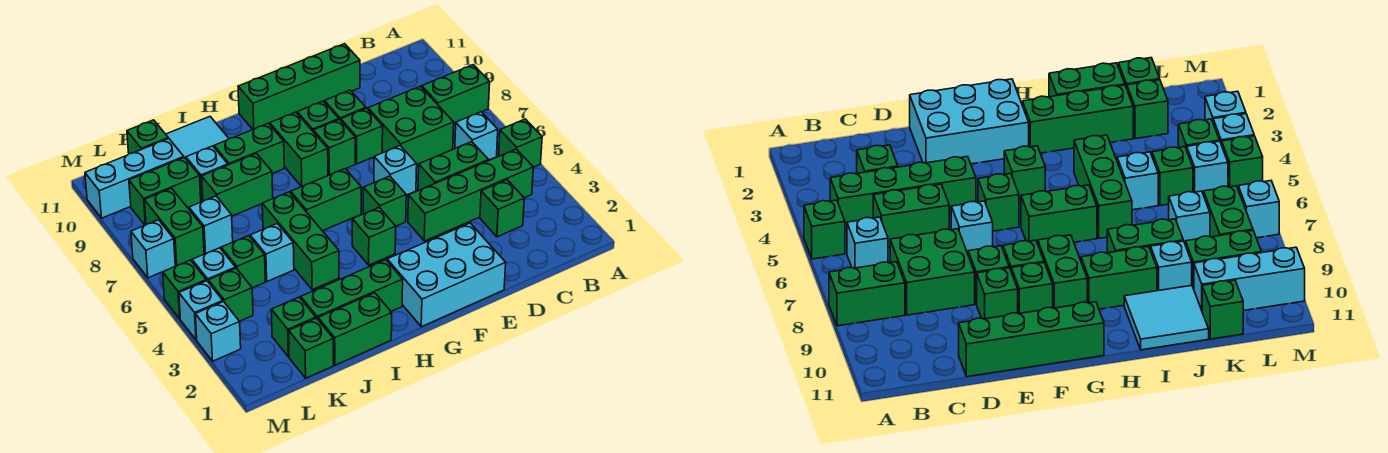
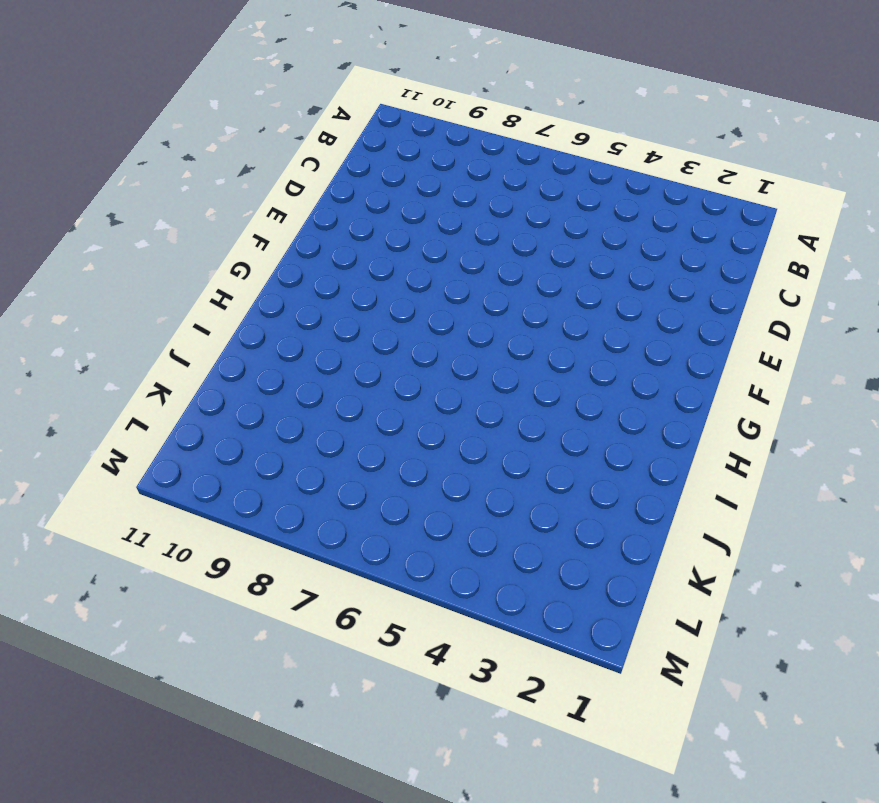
none -> green brick A5 level 1
none -> green brick A8:B8 level 1
none -> green brick B4:E4 level 1
none -> cyan brick B6 level 1

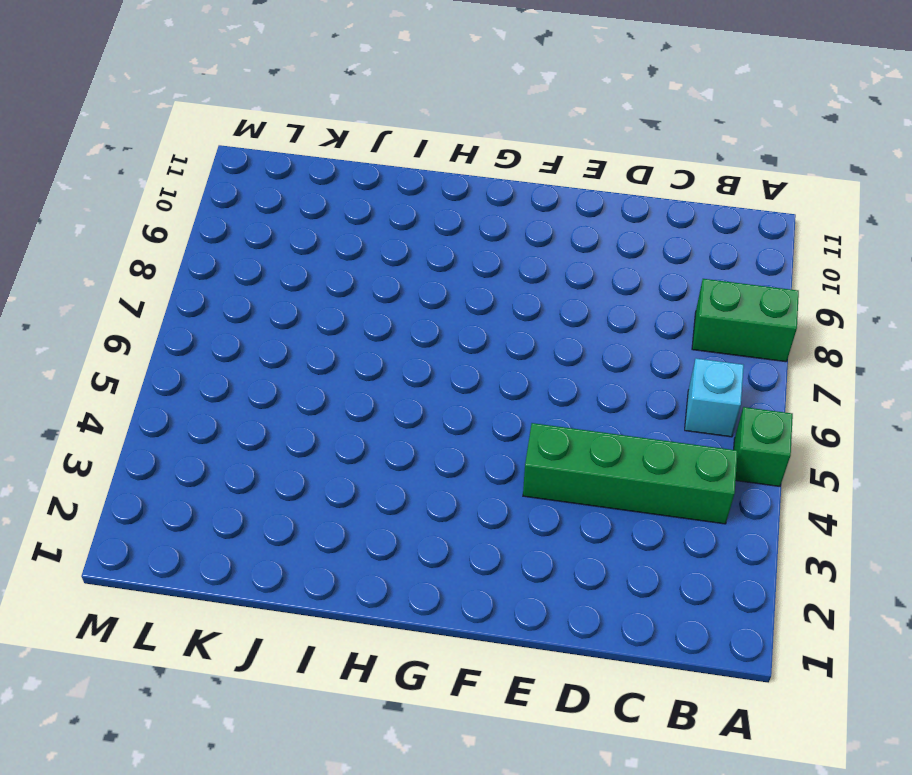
none -> green brick C3 level 1
none -> green brick C5:D5 level 1
none -> green brick C7:D8 level 1
none -> green brick D11:G11 level 1

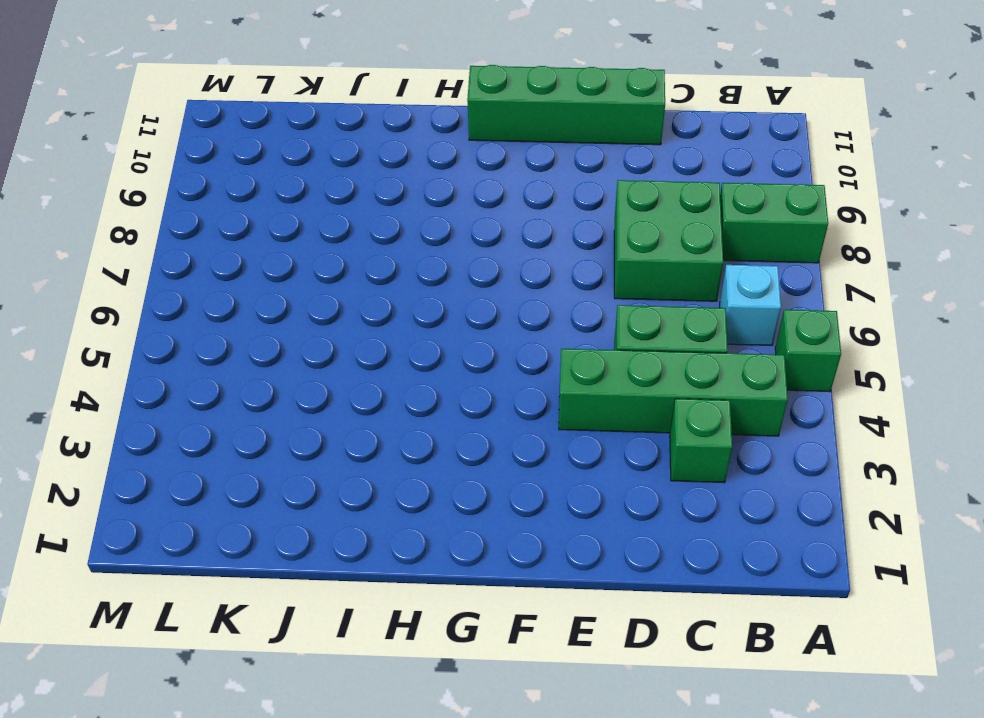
none -> cyan brick E1:G2 level 1
none -> cyan brick E6 level 1
none -> green brick E8 level 1
none -> green brick E9 level 1

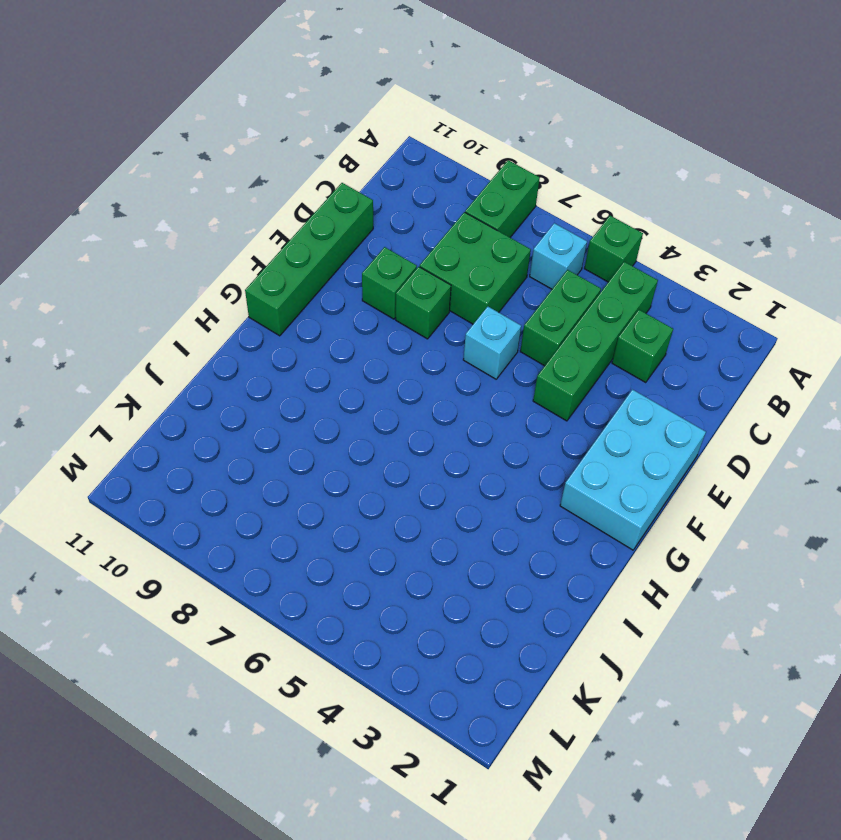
none -> green brick F5 level 1
none -> green brick F8 level 1
none -> green brick F9 level 1
none -> green brick G4 level 1

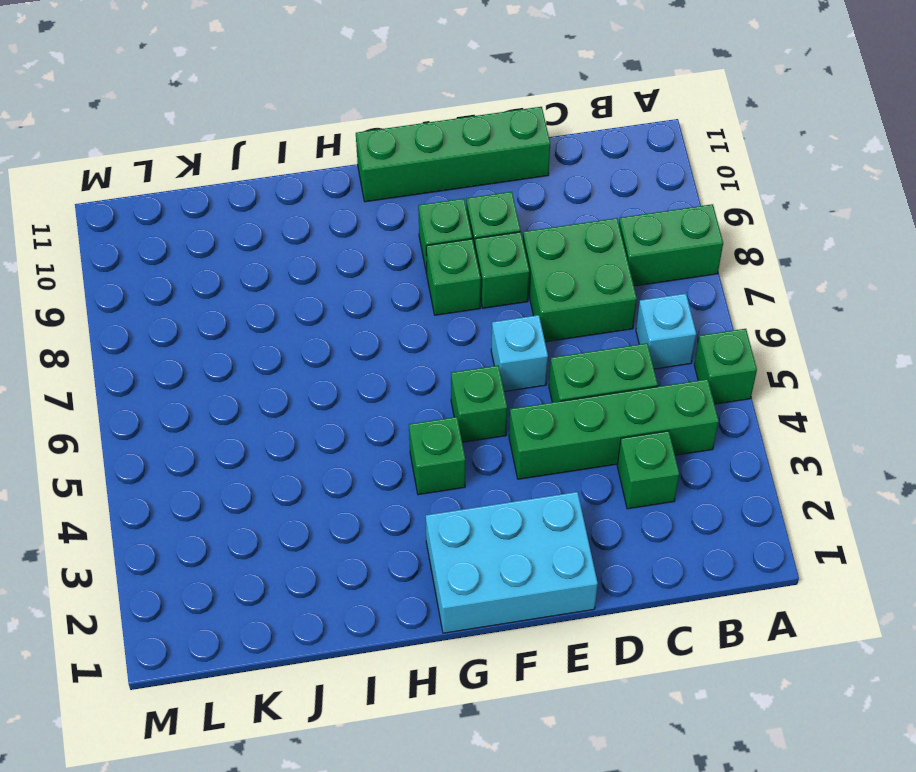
none -> green brick G6:H6 level 1
none -> green brick G8:G9 level 1
none -> green brick H2:J2 level 1
none -> green brick H9:I9 level 1

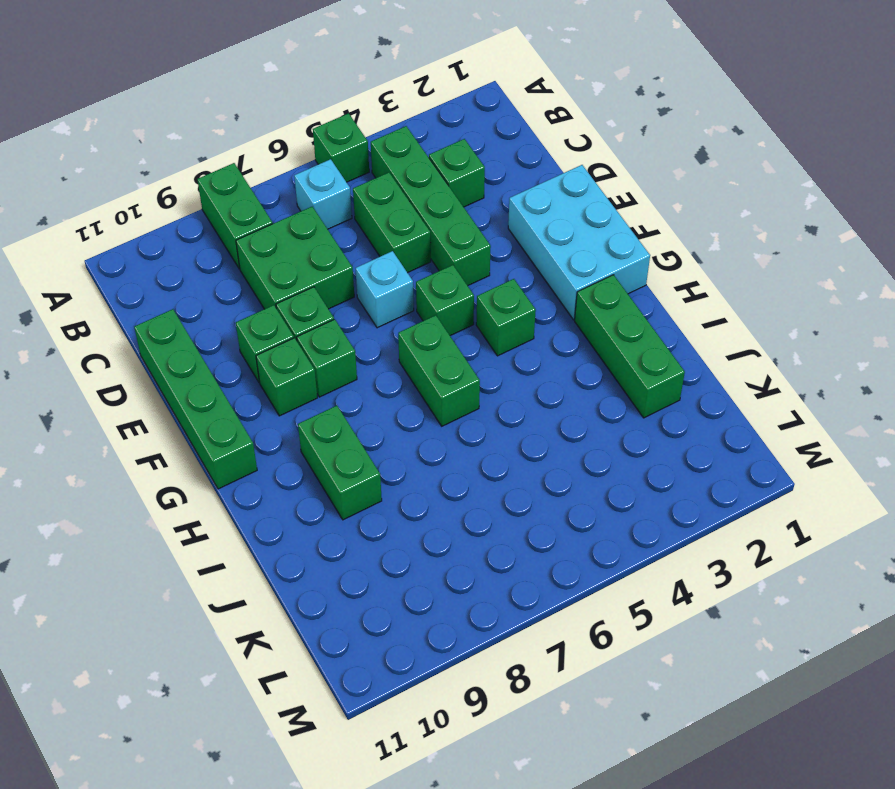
none -> green brick G8:G9 level 1
none -> green brick I1:J1 level 1
none -> green brick I4:I6 level 1
none -> green brick I8:J8 level 1

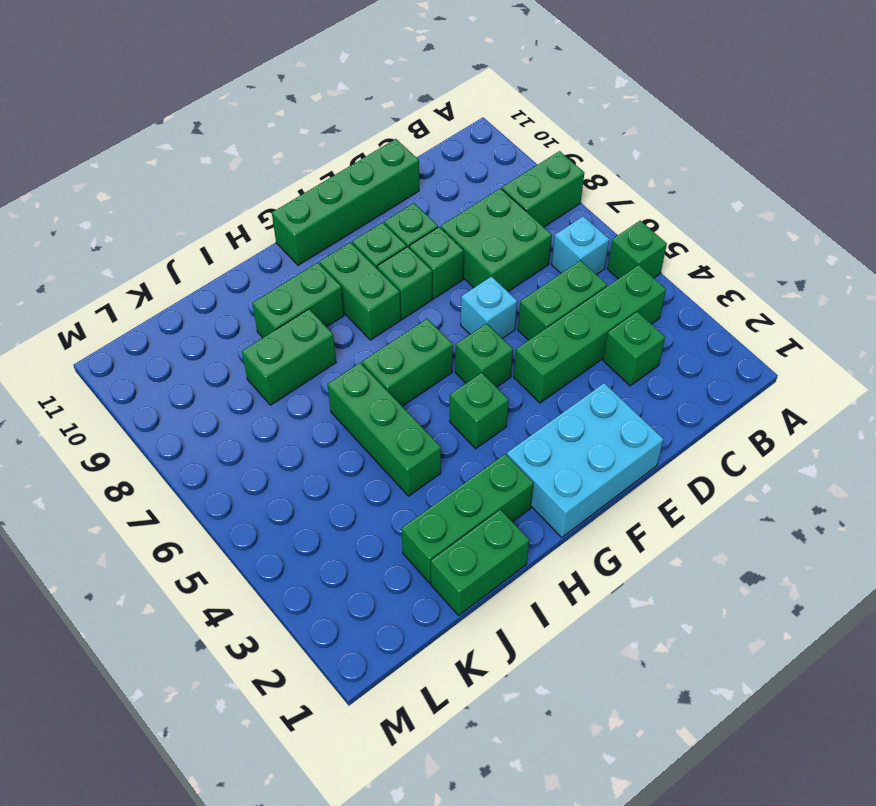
none -> cyan tile I10:J11 level 1
none -> cyan brick J5 level 1
none -> cyan brick J9 level 1
none -> green brick K1 level 1

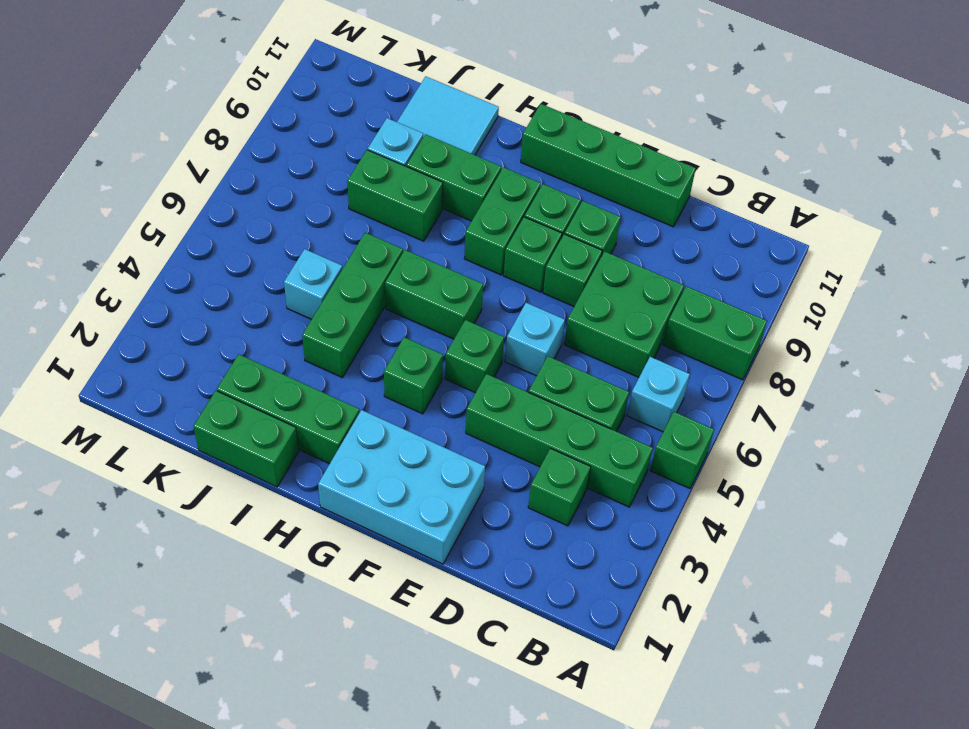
none -> green brick K1 level 1
none -> green brick K2 level 1
none -> green brick K5 level 1
none -> cyan brick K7 level 1

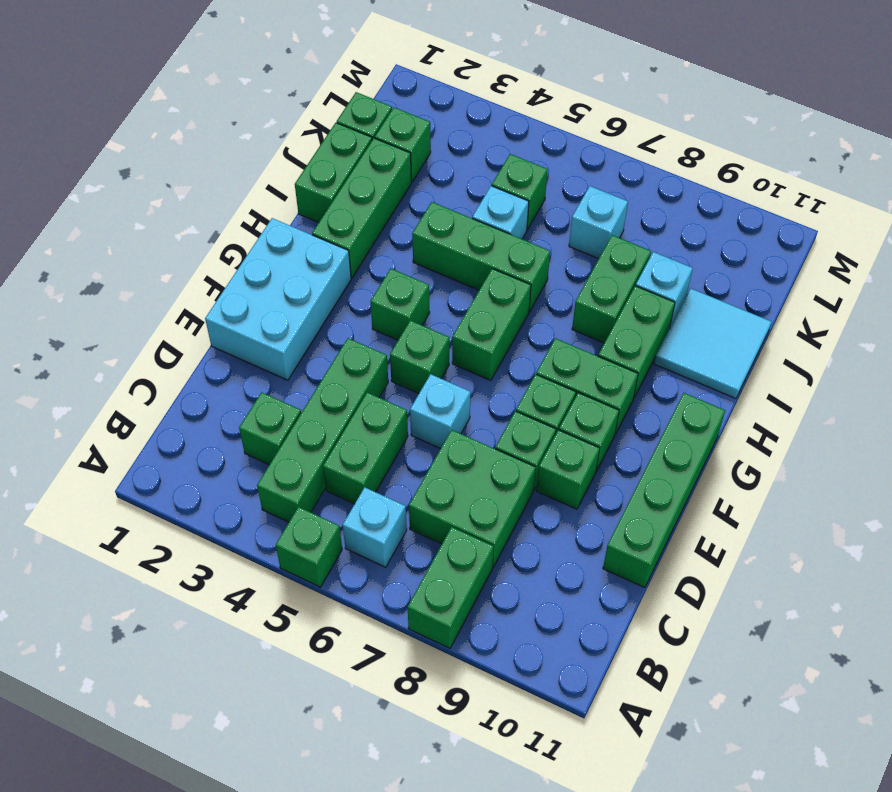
none -> green brick K9:L9 level 1
none -> cyan brick K10:M10 level 1
none -> green brick K11 level 1
none -> green brick L4 level 1

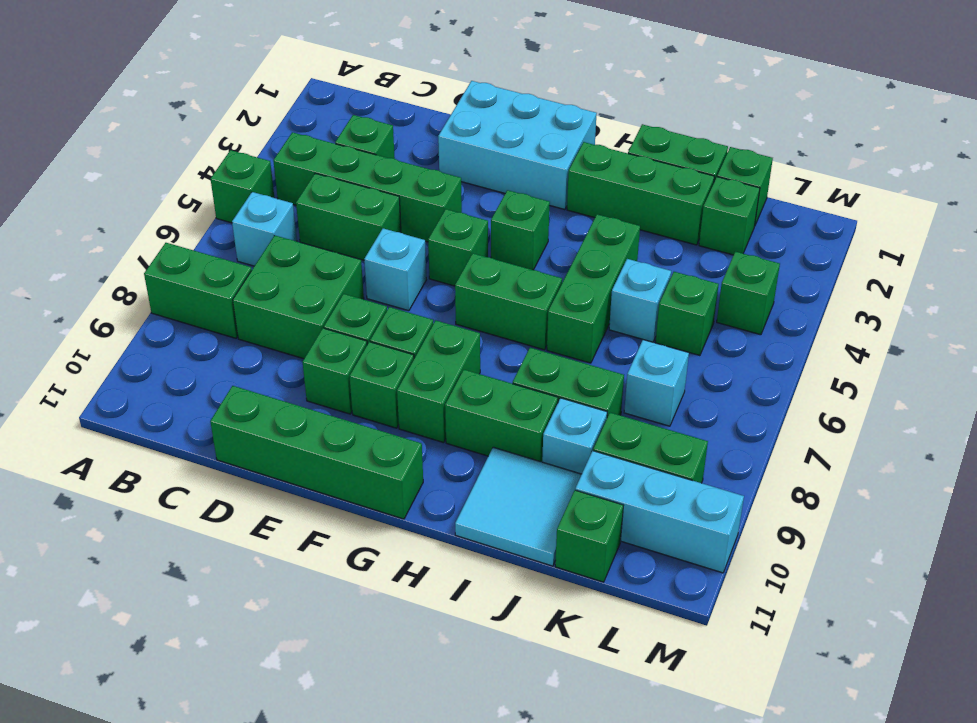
none -> cyan brick L5 level 1
none -> green brick L7:L8 level 1
none -> cyan brick M3 level 1
none -> cyan brick M4 level 1

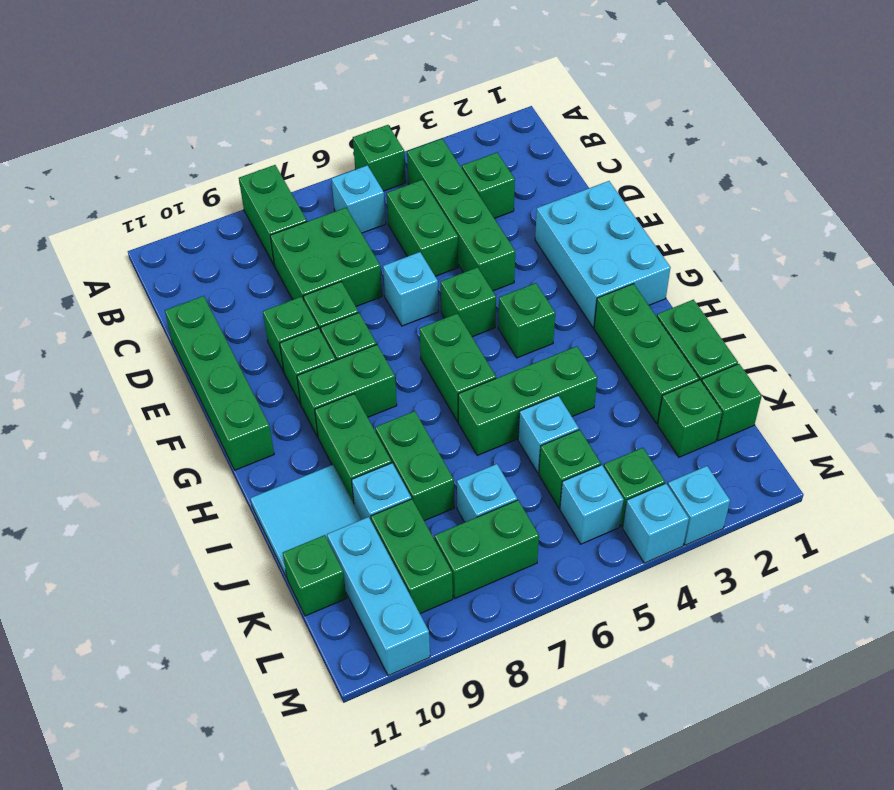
none -> green brick M5 level 1
none -> cyan brick M7 level 1

